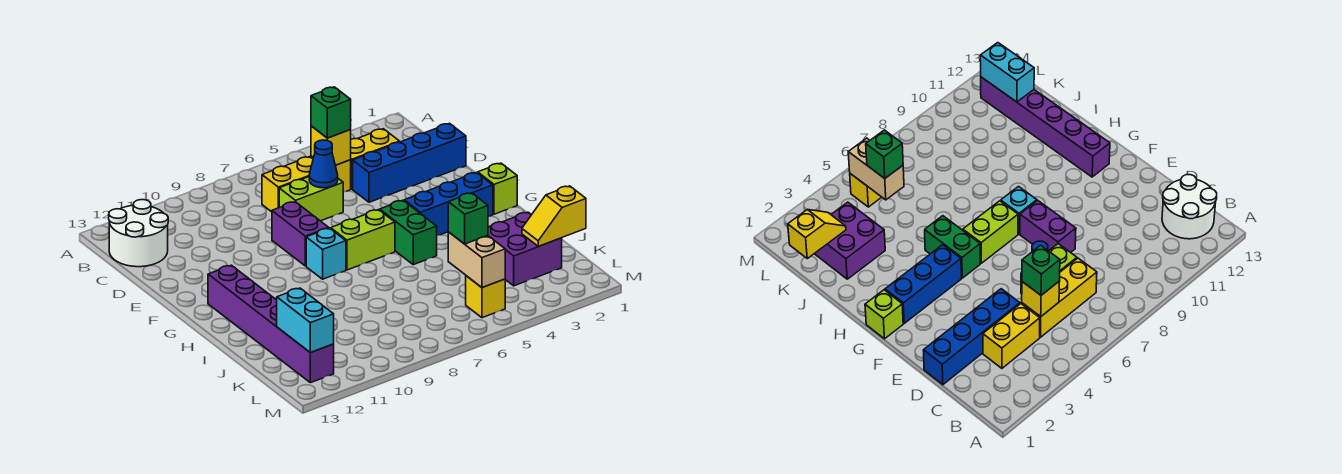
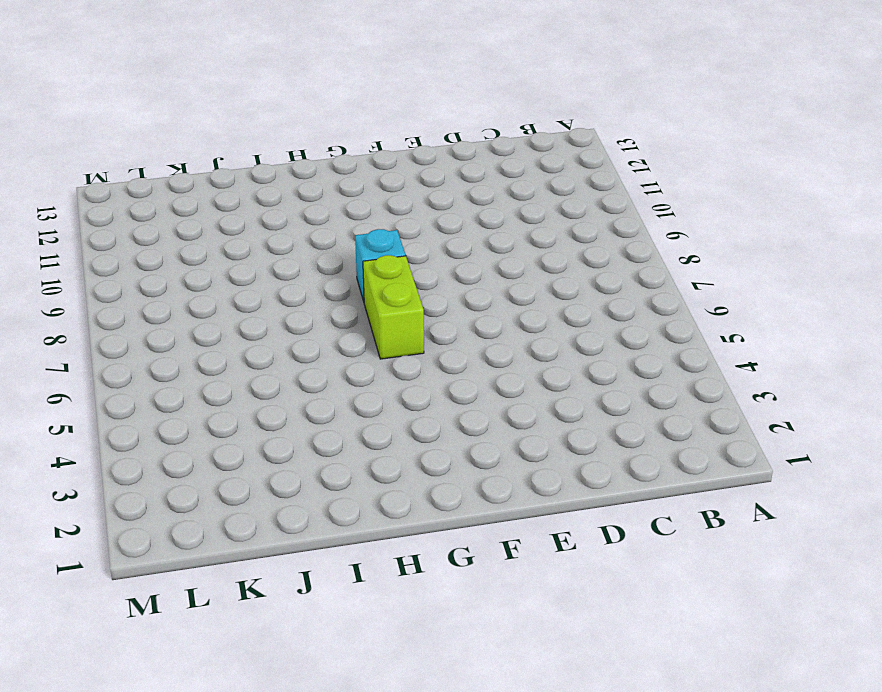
none -> white round brick B12:C13 level 1
none -> yellow brick C3:C4 level 1
none -> yellow brick C5:C7 level 1

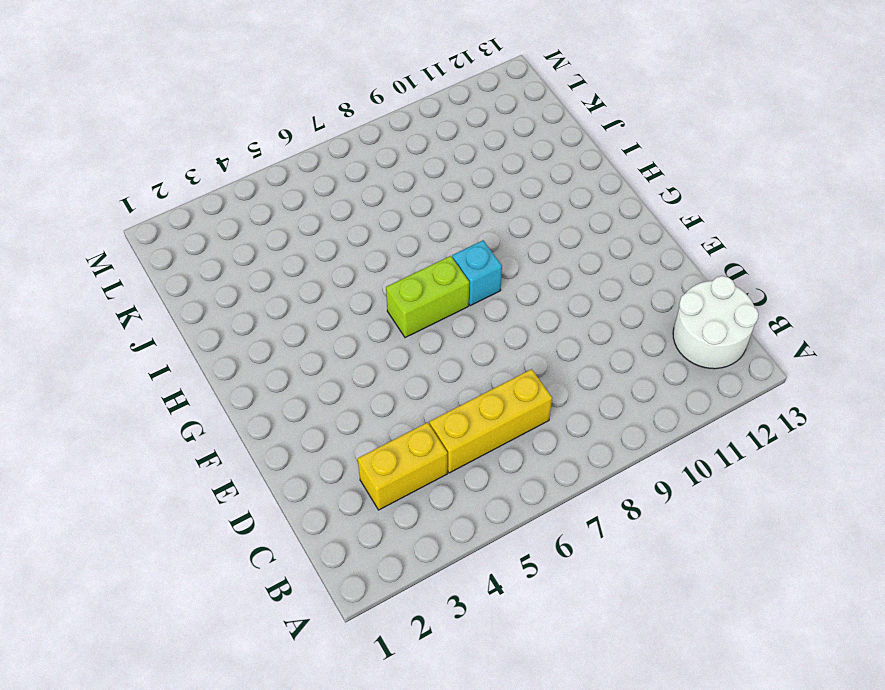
none -> blue brick D1:D4 level 1
none -> lime brick D6:D7 level 1
none -> purple brick E8:F8 level 1

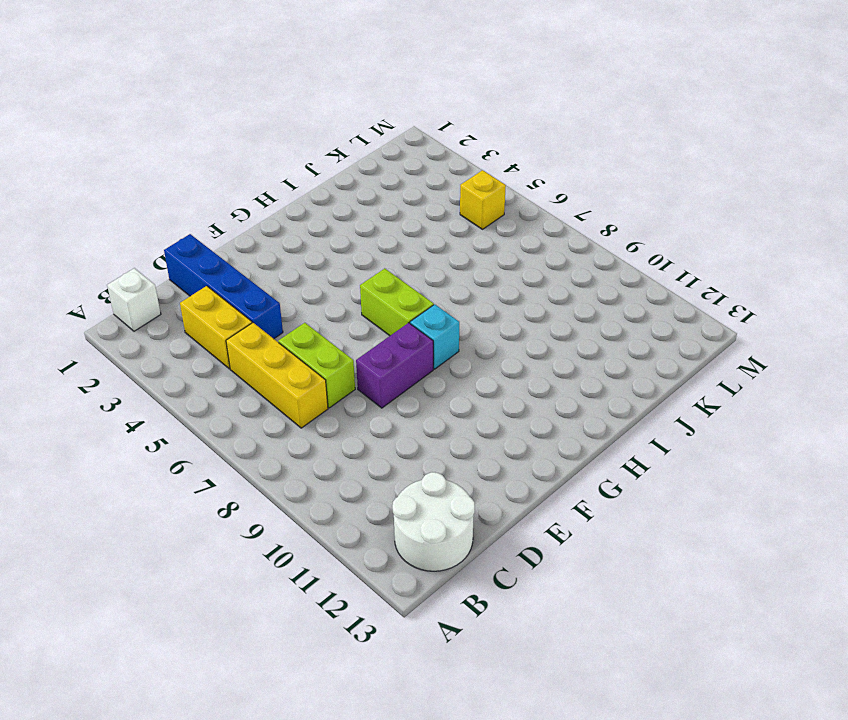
white brick B1 level 1 -> none
none -> lime brick G1 level 1
none -> blue brick G2:G4 level 1
none -> green brick G5:H5 level 1

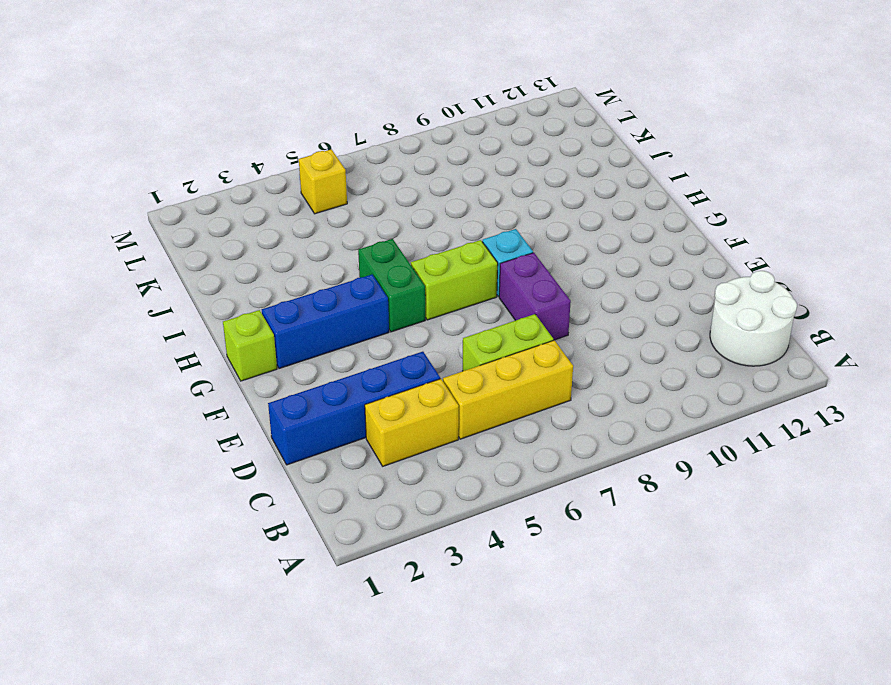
none -> purple brick G12:L12 level 1
none -> purple brick J2:K3 level 1
none -> yellow brick C5 level 2

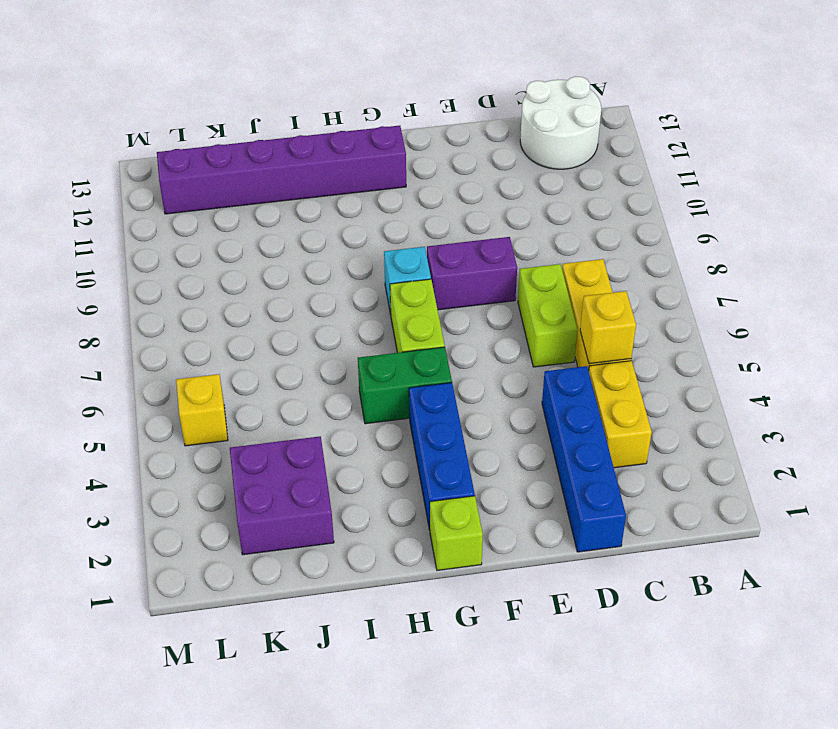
none -> blue cone D6 level 2
none -> yellow slope K1:K2 level 2 top 1
none -> tan brick K5:L5 level 2

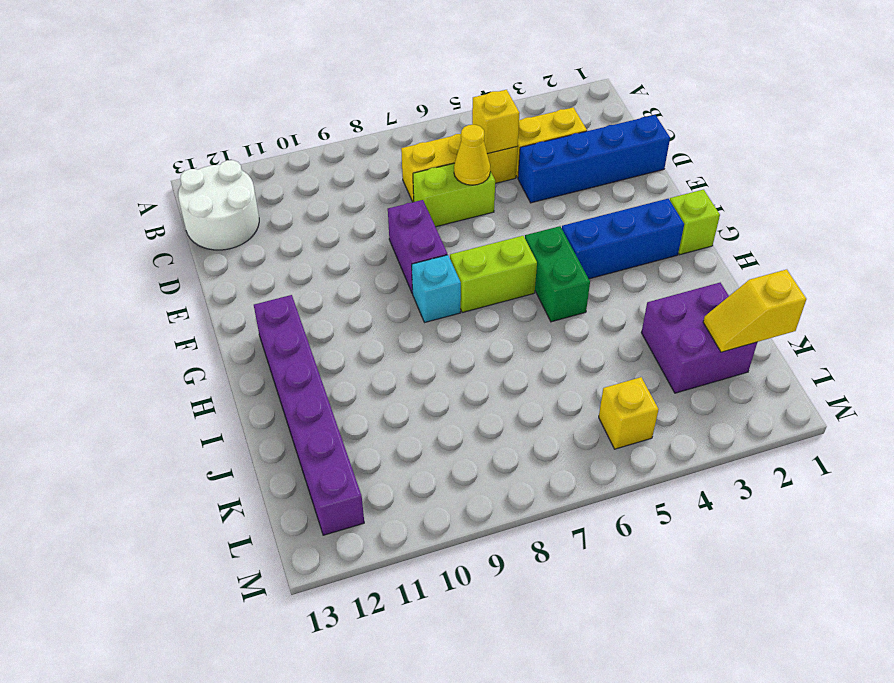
yellow cone D6 level 2 -> blue cone D6 level 2
none -> tan brick K5:L5 level 2
none -> cyan brick K12:L12 level 2
none -> green brick C5 level 3

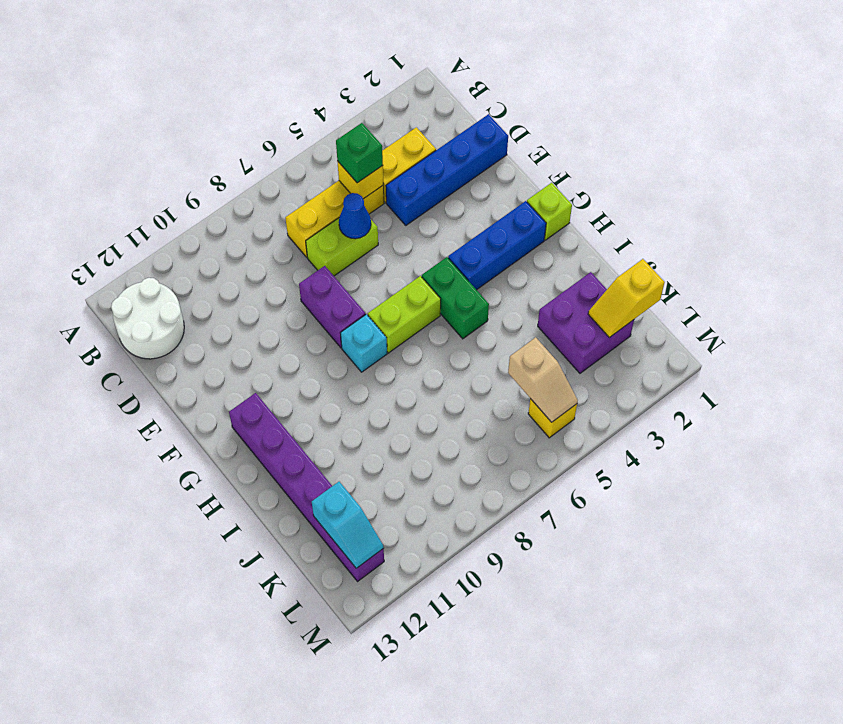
tan slope K5:L5 level 2 top K -> tan brick K5:L5 level 2
cyan slope K12:L12 level 2 top K -> cyan brick K12:L12 level 2
none -> green brick K5 level 3

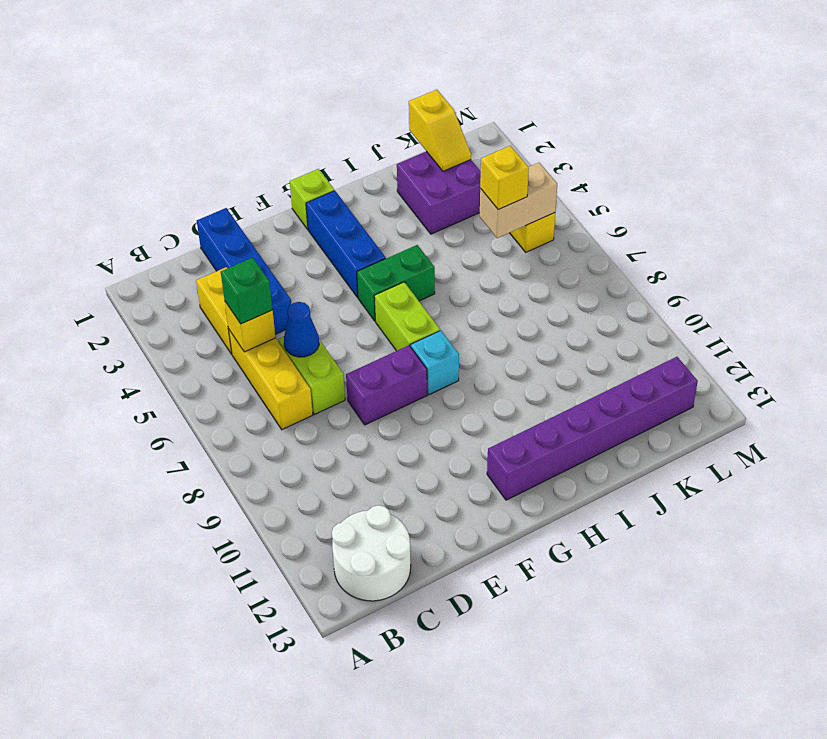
yellow brick K5 level 3 -> green brick K5 level 3
none -> cyan brick K12:L12 level 2

